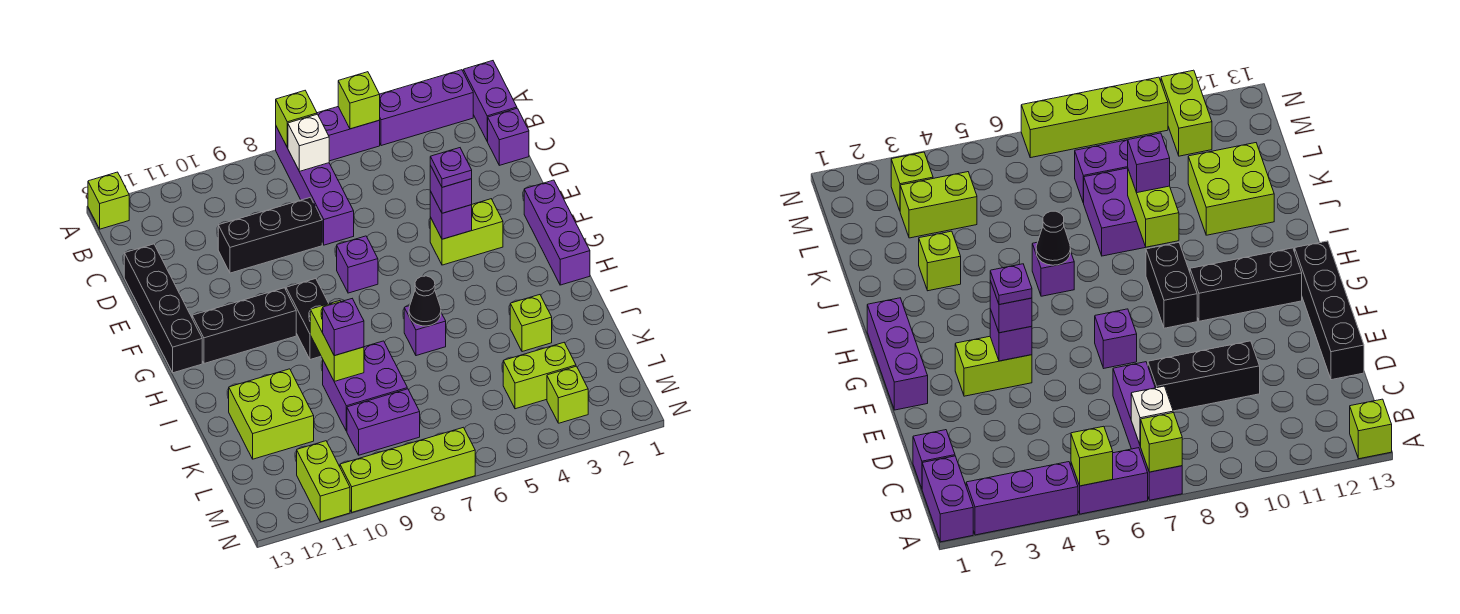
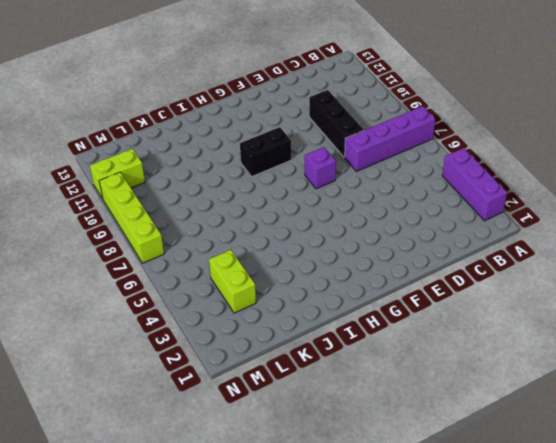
none -> purple brick A1:B1 level 1
none -> purple brick A5:A6 level 1
none -> lime brick A13 level 1
none -> purple brick C1 level 1

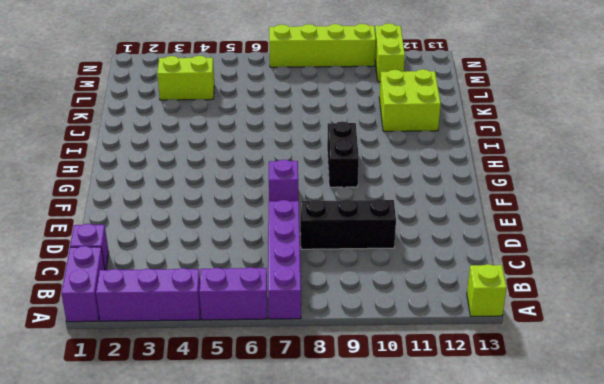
none -> black brick D13:G13 level 1
none -> purple brick F1:H1 level 1
none -> lime brick F3:F4 level 1
none -> black brick G10:G12 level 1

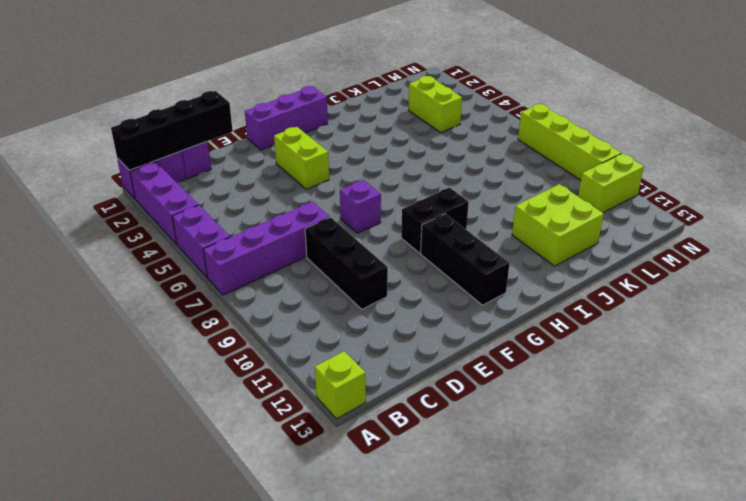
black brick A1:D1 level 2 -> black brick D13:G13 level 1
none -> purple brick I6 level 1
none -> lime brick J3 level 1
none -> purple brick J8:K9 level 1
none -> purple brick L8:L9 level 1

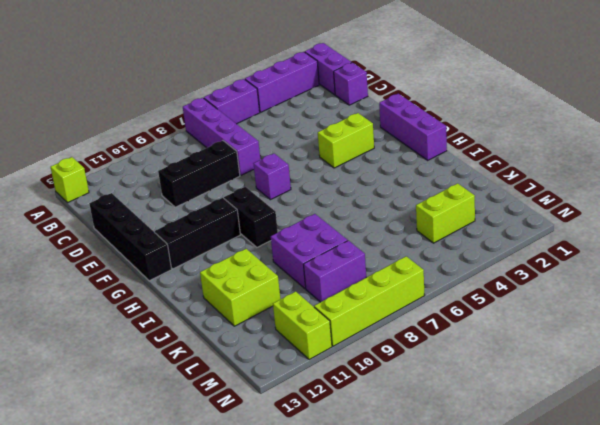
none -> purple brick I6 level 1
none -> lime brick J3 level 1
none -> lime brick M3 level 1
none -> lime brick A5 level 2

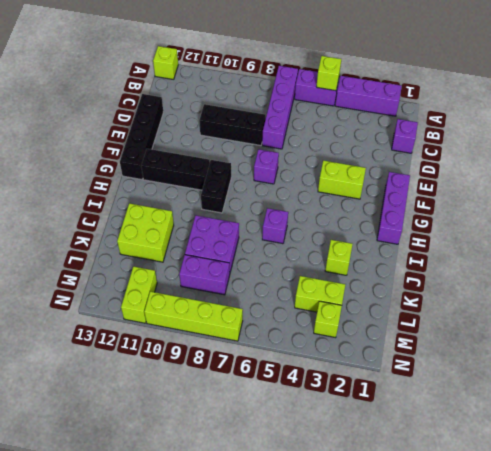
none -> purple brick A1:B1 level 1
none -> lime brick A7 level 2
none -> white brick B7 level 2
none -> purple brick F4 level 2

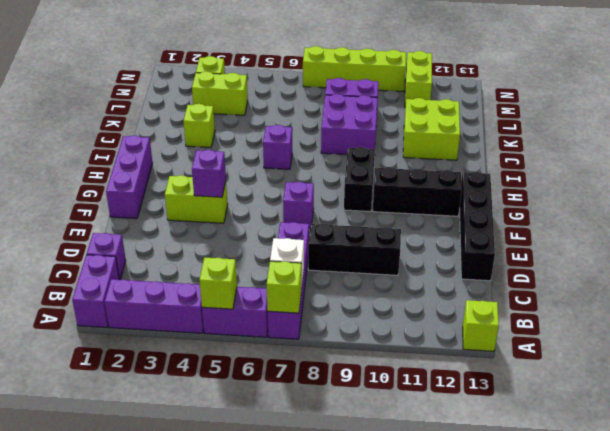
none -> black cone I6 level 2
none -> lime brick I9:J9 level 2
none -> purple brick F4 level 3
none -> purple brick J9 level 3

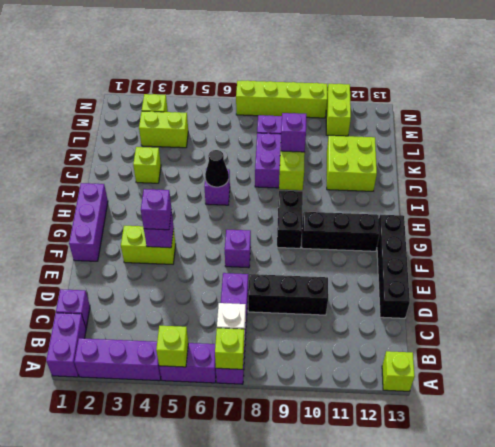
none -> purple plate F4 level 4

